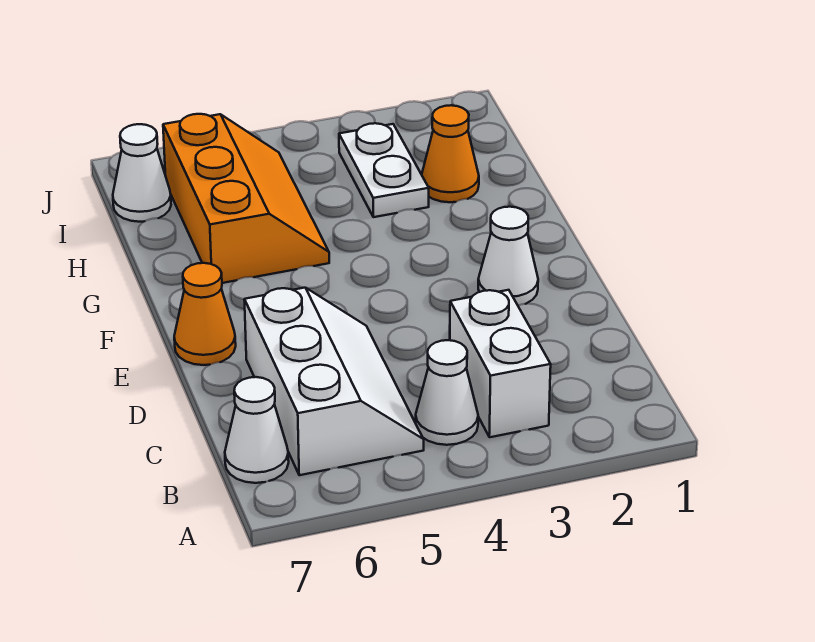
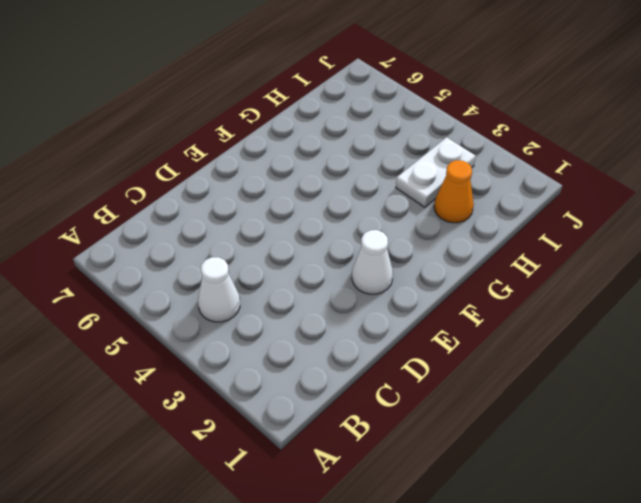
none -> white brick B3:C3 level 1
none -> white slope B5:D6 level 1 top 6

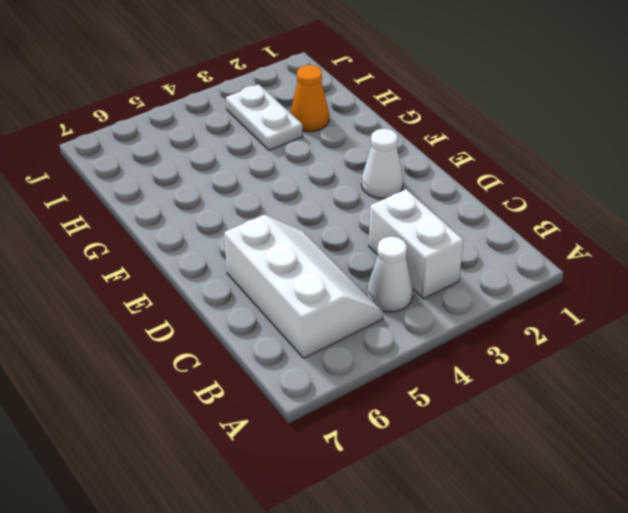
none -> white cone B7 level 1
none -> orange cone E7 level 1

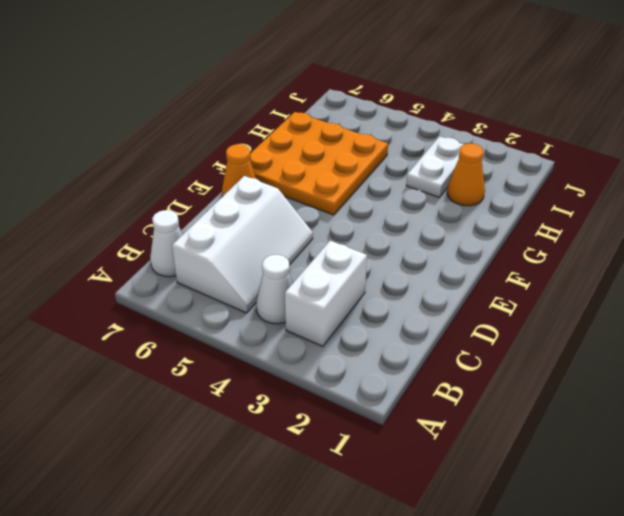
orange plate F5:H7 level 1 -> orange slope G5:I6 level 1 top 6
none -> white cone E2 level 1
none -> white cone I7 level 1

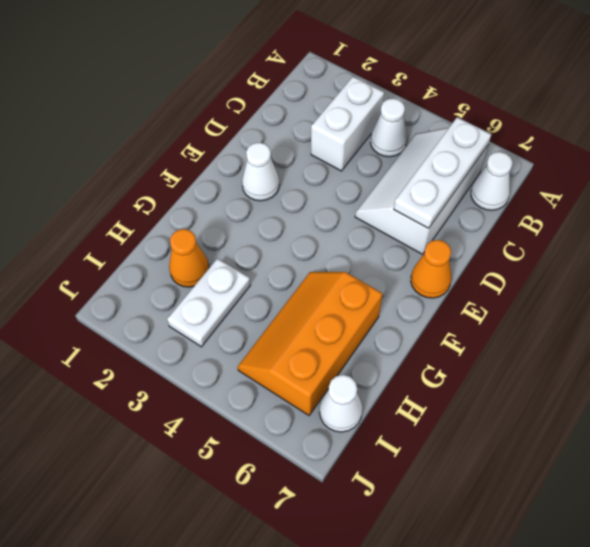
white plate B6:D6 level 2 -> none

